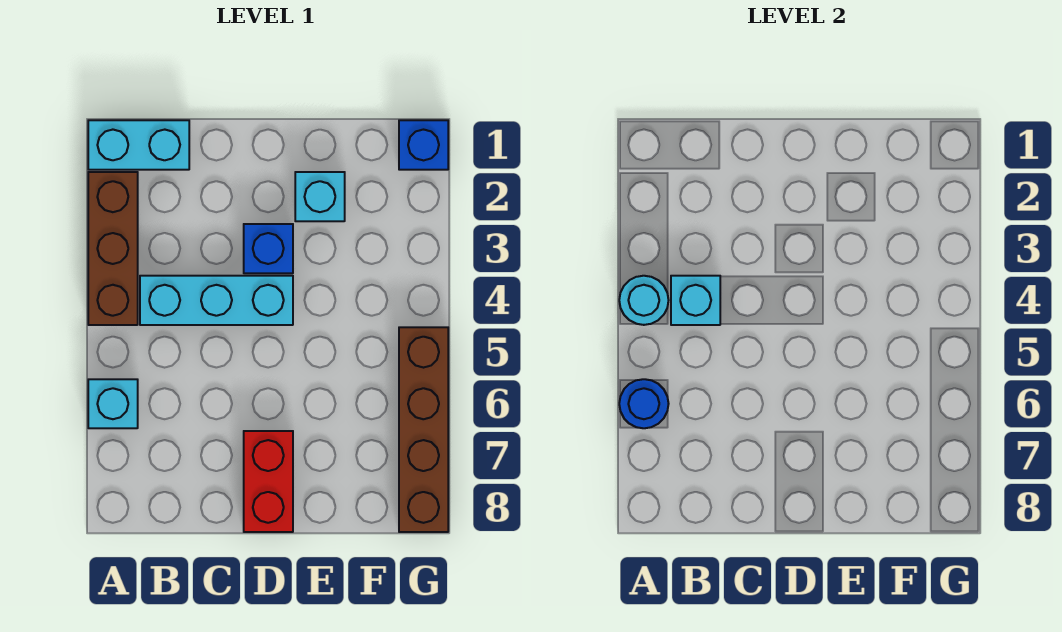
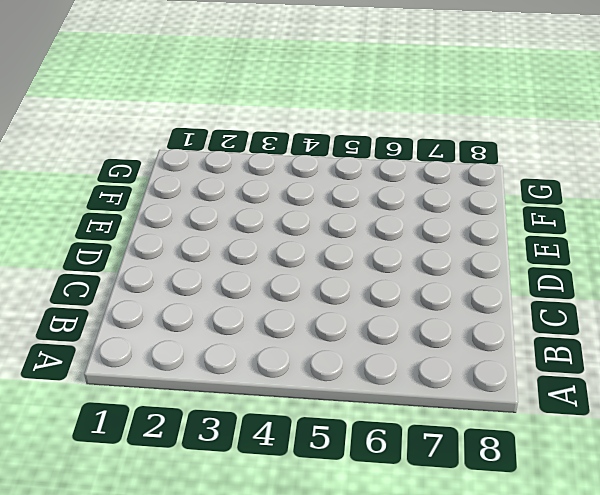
none -> cyan brick A1:B1 level 1
none -> brown brick A2:A4 level 1
none -> cyan brick A6 level 1

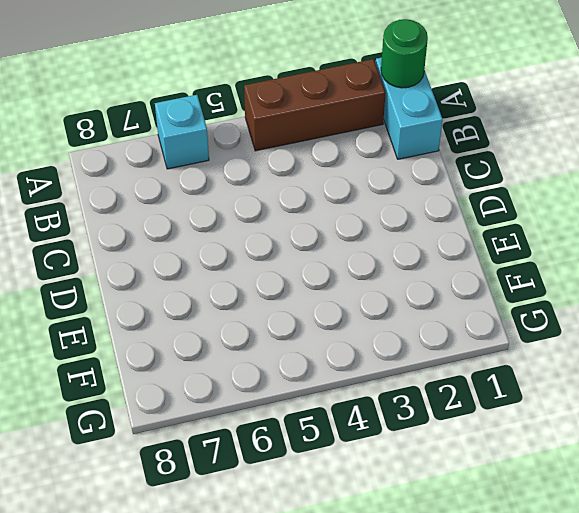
green round brick A1 level 2 -> none
none -> cyan brick B4:D4 level 1
none -> blue brick D3 level 1
none -> red brick D7:D8 level 1

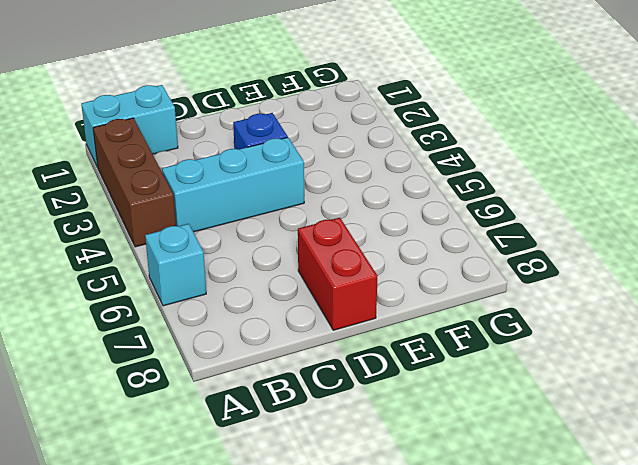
none -> cyan brick E2 level 1
none -> blue brick G1 level 1
none -> brown brick G5:G8 level 1

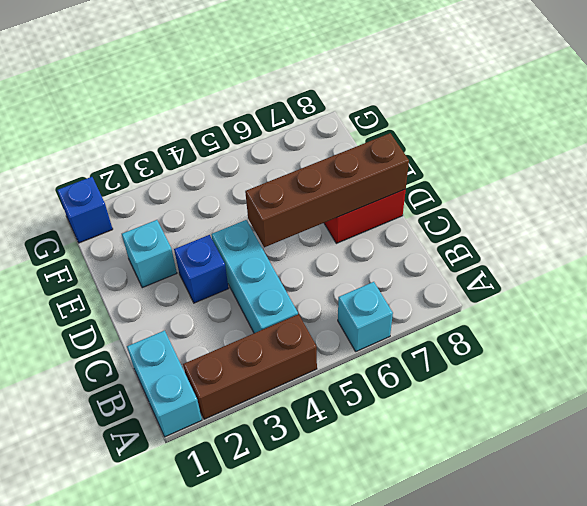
brown brick D5:D8 level 2 -> brown brick G5:G8 level 1
none -> cyan round brick A4 level 2
none -> blue round brick A6 level 2
none -> cyan brick B4 level 2

